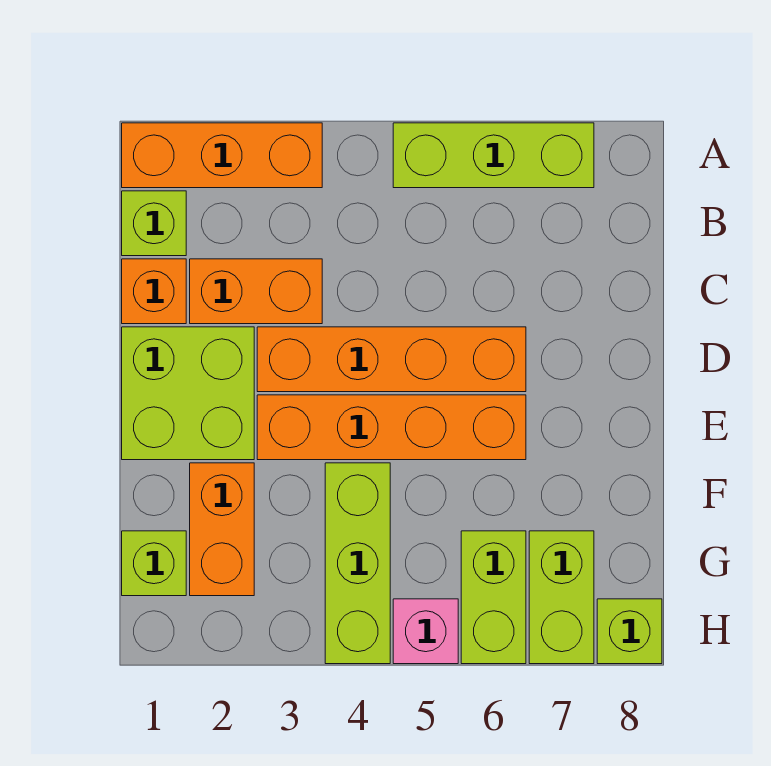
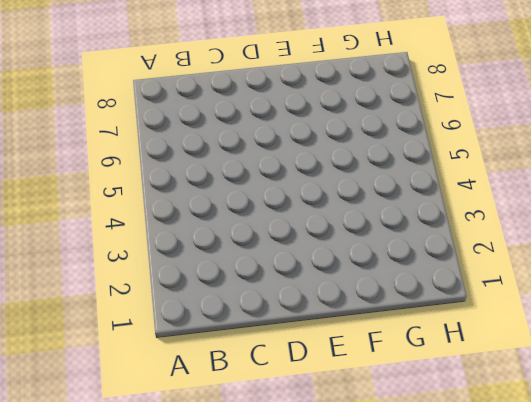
none -> orange brick A1:A3 level 1
none -> lime brick A5:A7 level 1
none -> lime brick B1 level 1

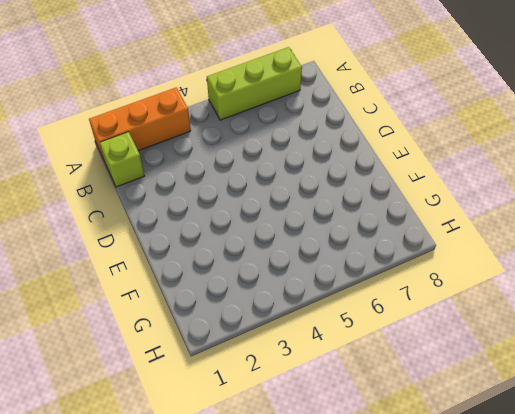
none -> orange brick C1 level 1
none -> orange brick C2:C3 level 1
none -> lime brick D1:E2 level 1

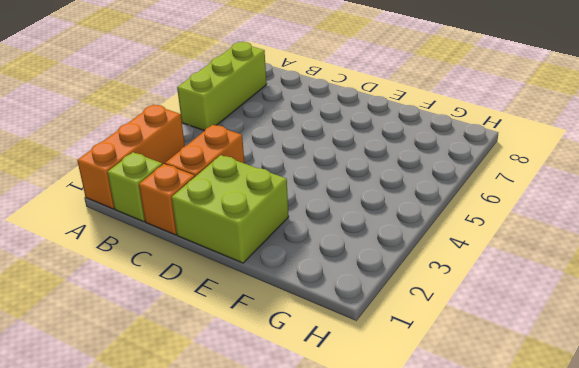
none -> orange brick D3:D6 level 1
none -> orange brick E3:E6 level 1
none -> orange brick F2:G2 level 1

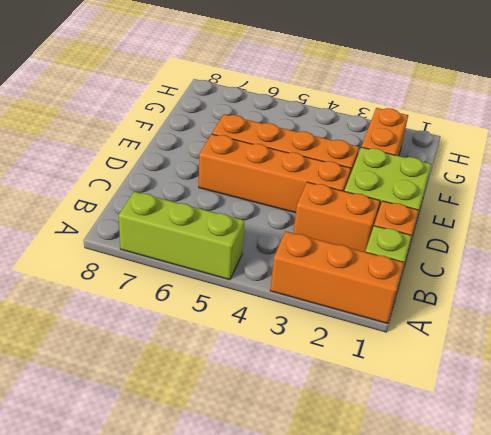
none -> lime brick F4:H4 level 1
none -> lime brick G1 level 1
none -> lime brick G6:H6 level 1

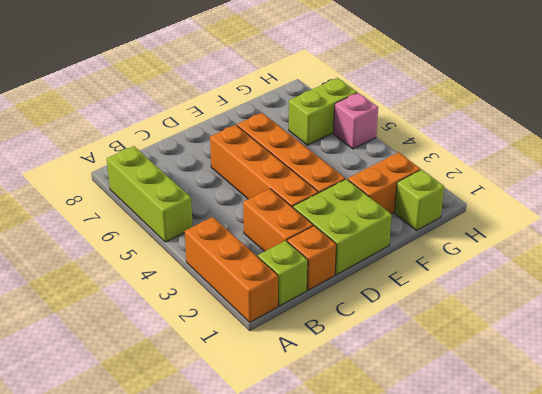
none -> lime brick F4:H4 level 1
none -> lime brick G7:H7 level 1
none -> lime brick H8 level 1

